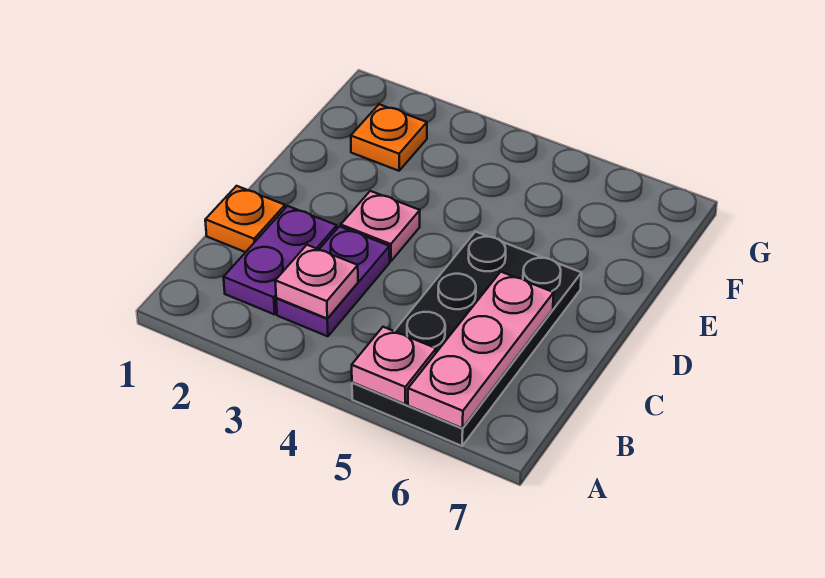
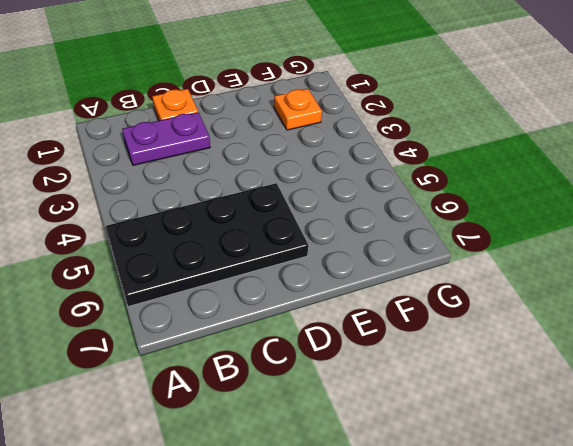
none -> purple plate B3:C3 level 1
none -> pink plate D3 level 1

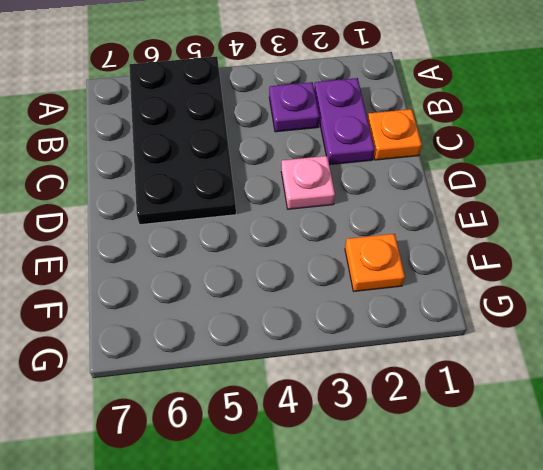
purple plate B3 level 1 -> purple plate B3:C3 level 1
none -> pink plate A5 level 2
none -> pink plate A6:C6 level 2

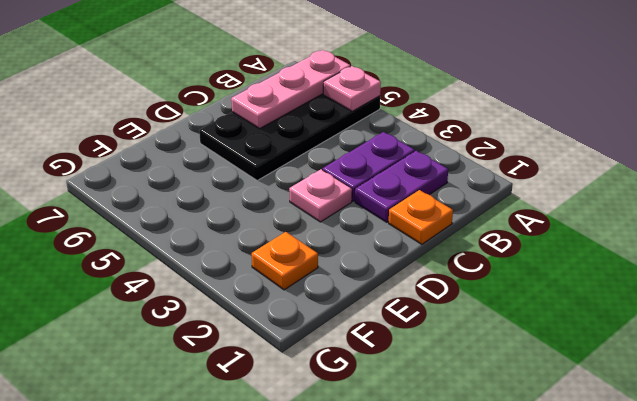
none -> pink plate B3 level 2

